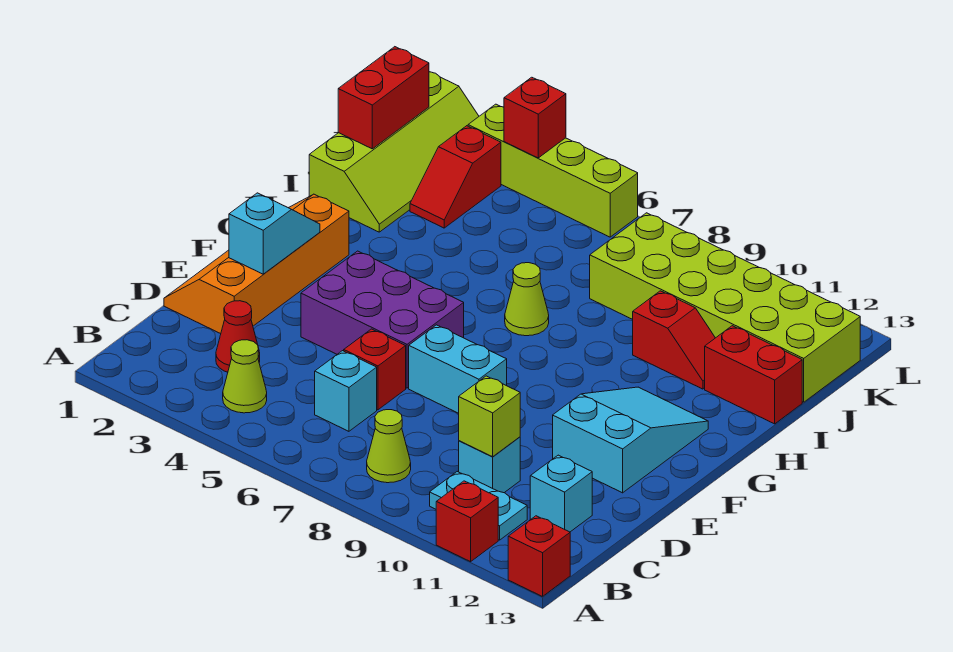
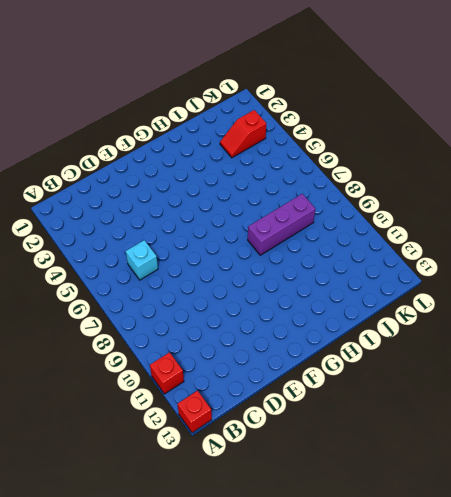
purple brick H8:J8 level 1 -> lime brick J8:K13 level 1
none -> lime cone B4 level 1
none -> lime cone B8 level 1
none -> cyan plate B10:B11 level 1

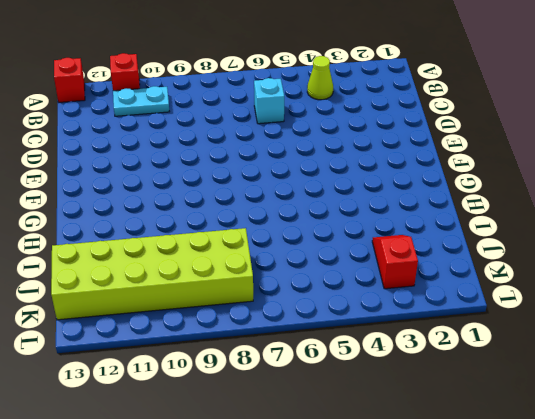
none -> lime cone B8 level 1
none -> red cone C3 level 1
none -> cyan brick C10 level 1

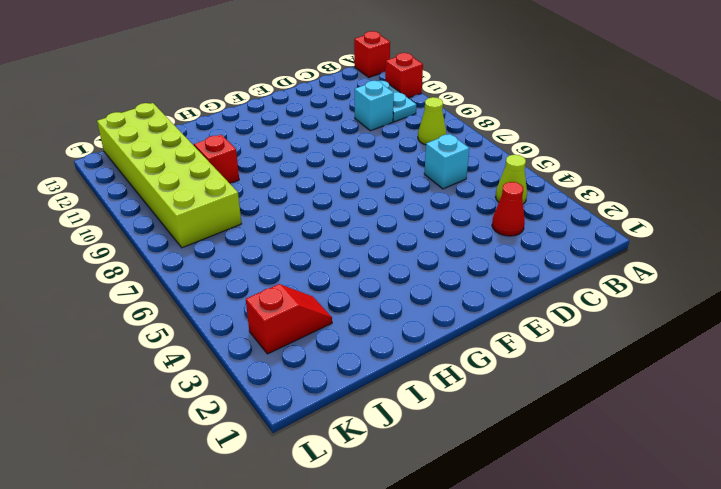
none -> cyan brick C12 level 1
none -> orange slope D1:G2 level 1 top 2
none -> red brick D6 level 1

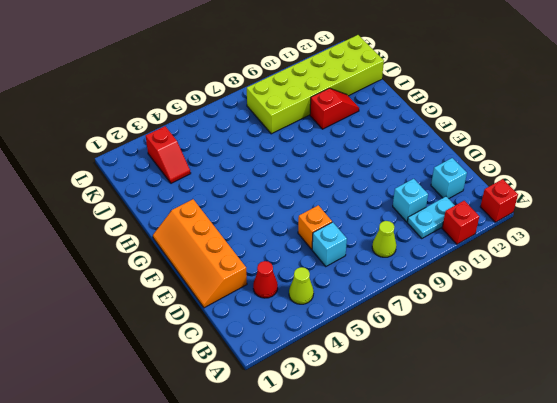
orange brick D6 level 1 -> red brick D6 level 1
none -> purple brick E4:F6 level 1
none -> cyan brick E7:E8 level 1
none -> cyan slope E11:G12 level 1 top E

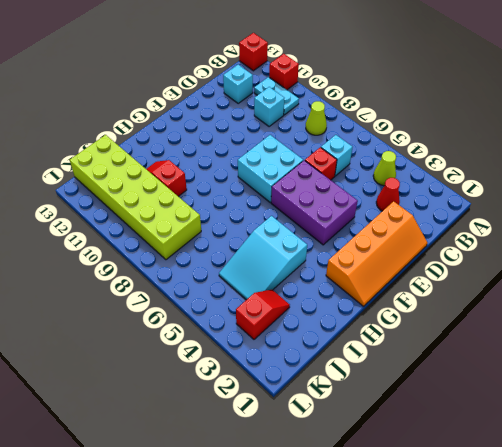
cyan brick E7:F8 level 1 -> cyan brick E7:E8 level 1
cyan slope H4:J5 level 1 top H -> cyan slope E11:G12 level 1 top E
none -> lime cone H7 level 1
none -> lime slope I1:L2 level 1 top 1
none -> red brick I12:I13 level 1

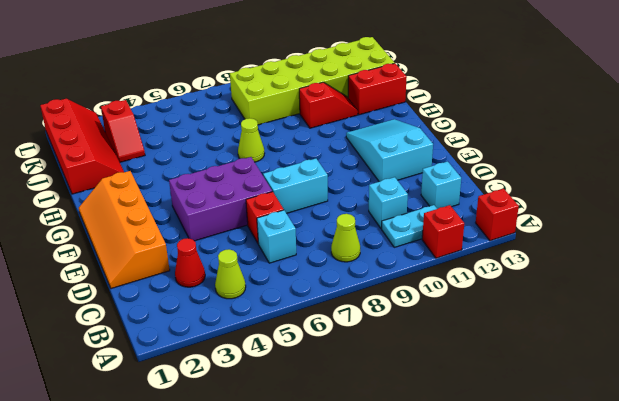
red slope I1:L2 level 1 top 1 -> lime slope I1:L2 level 1 top 1
none -> lime brick L3:L6 level 1
none -> lime brick C10 level 2
none -> cyan slope E2:F2 level 2 top E

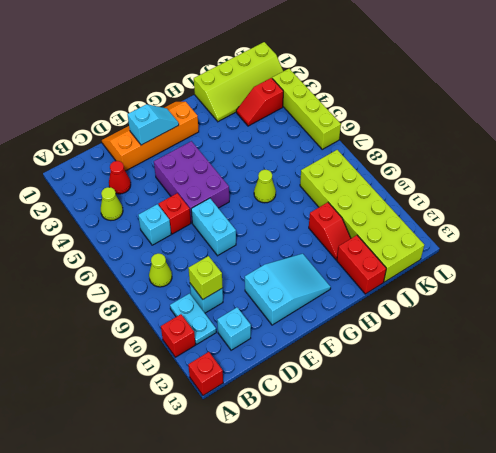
none -> red brick J1:K1 level 2
none -> red brick L4 level 2

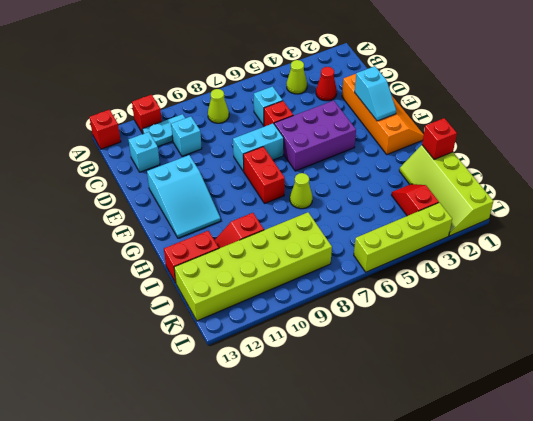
red brick F8:G8 level 1 -> red brick J1:K1 level 2
red brick I1 level 2 -> red brick L4 level 2
none -> lime brick C10 level 2

